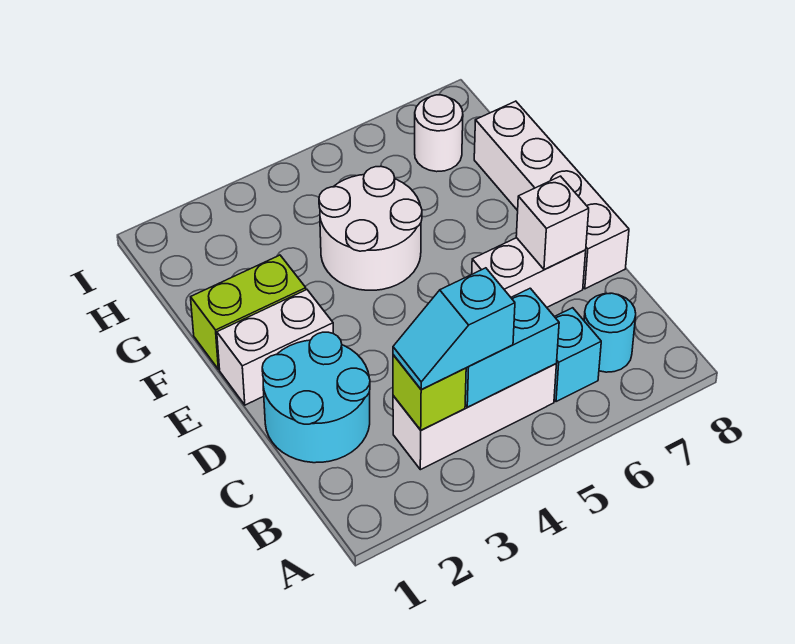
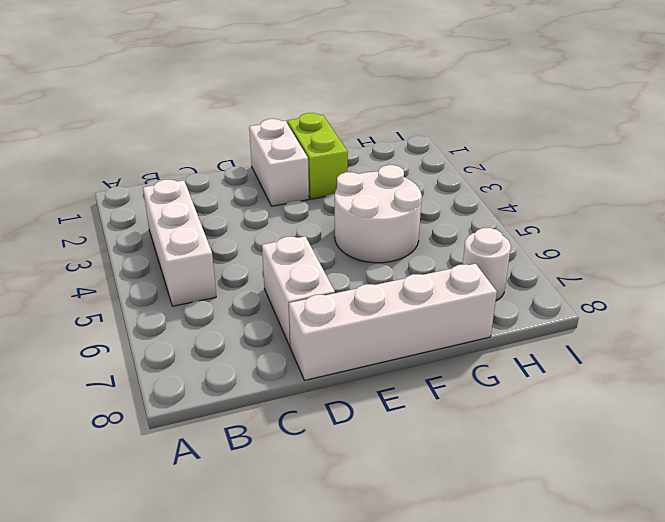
none -> cyan brick B6 level 1
none -> cyan round brick B7 level 1
none -> cyan round brick C1:D2 level 1

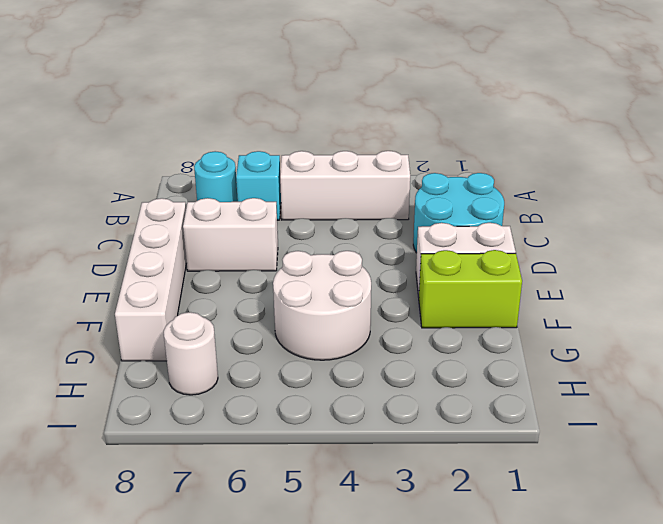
none -> lime brick B3 level 2
none -> cyan brick B4:B5 level 2
none -> white brick D7 level 2

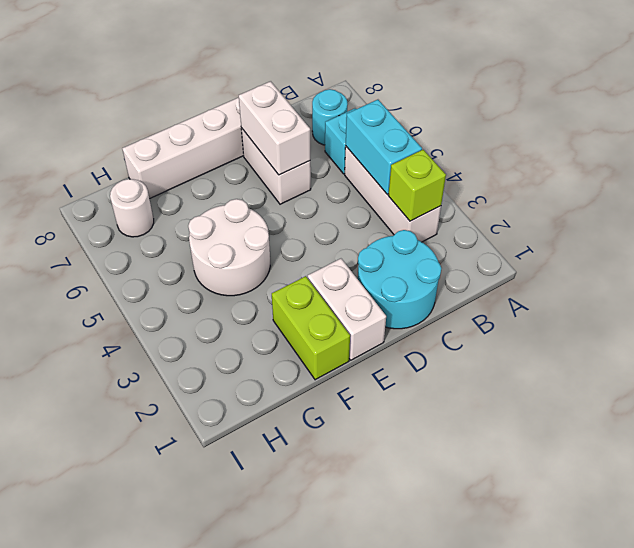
white brick D6:D7 level 2 -> white brick D7 level 2
none -> cyan slope B3:B4 level 3 top 4

